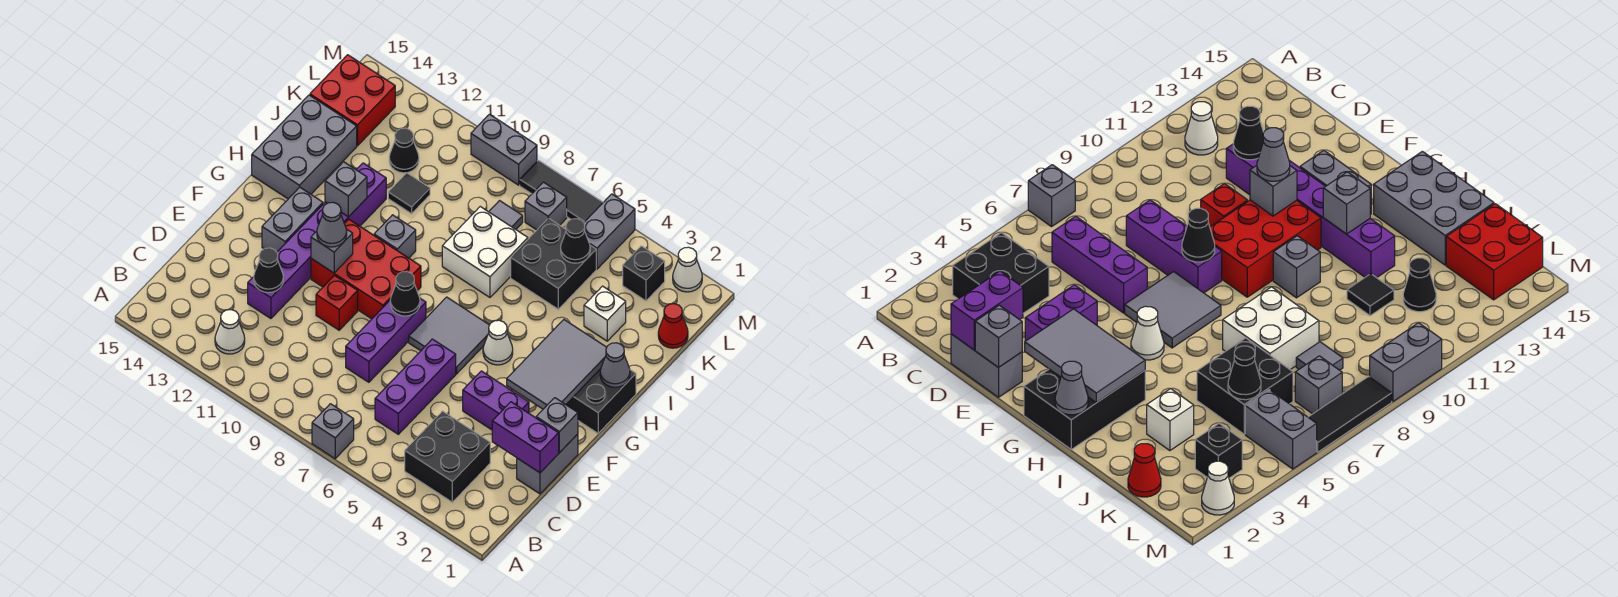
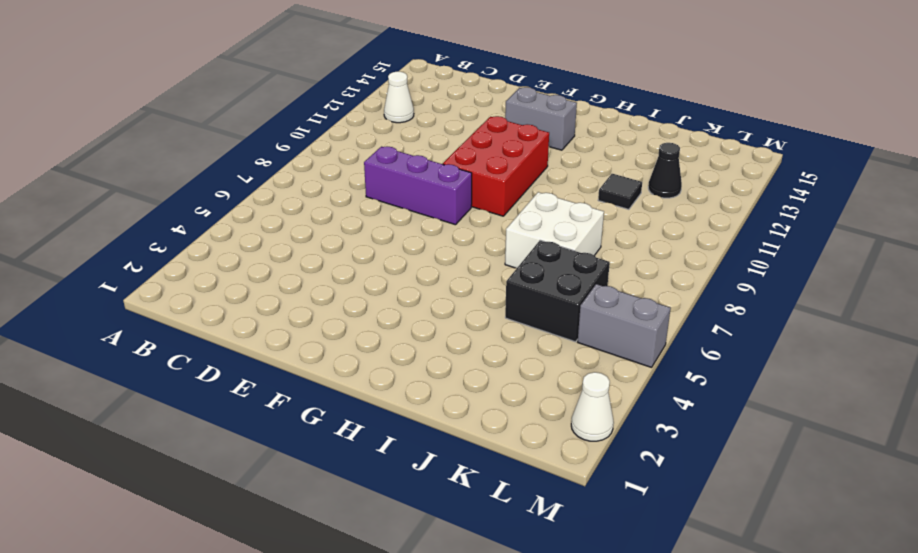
none -> grey brick A7 level 1
none -> black brick B3:C4 level 1
none -> purple brick C6:E6 level 1
none -> grey brick D1:E1 level 1

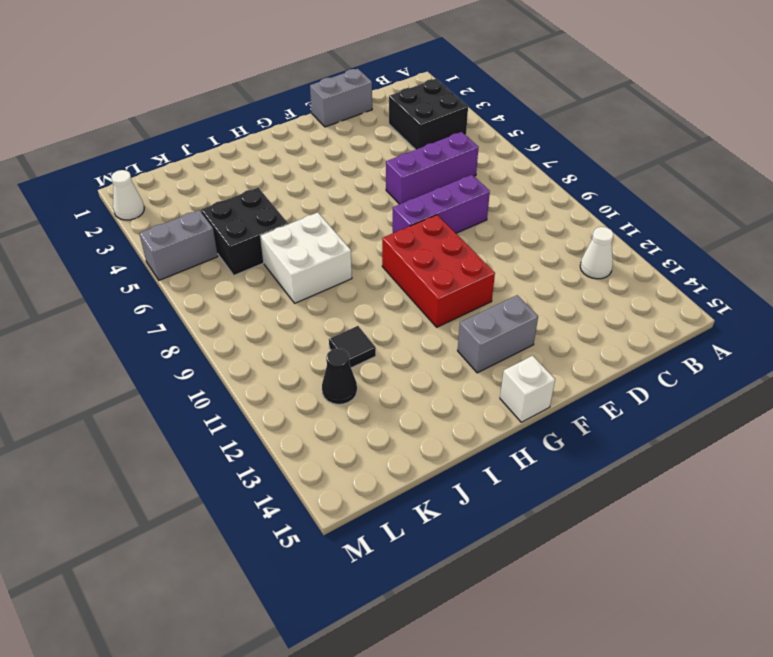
white brick G15 level 1 -> white brick J3 level 1
none -> grey brick A7 level 1
none -> purple brick D12:I12 level 1
none -> purple brick E3:E4 level 1
none -> red brick E10 level 1

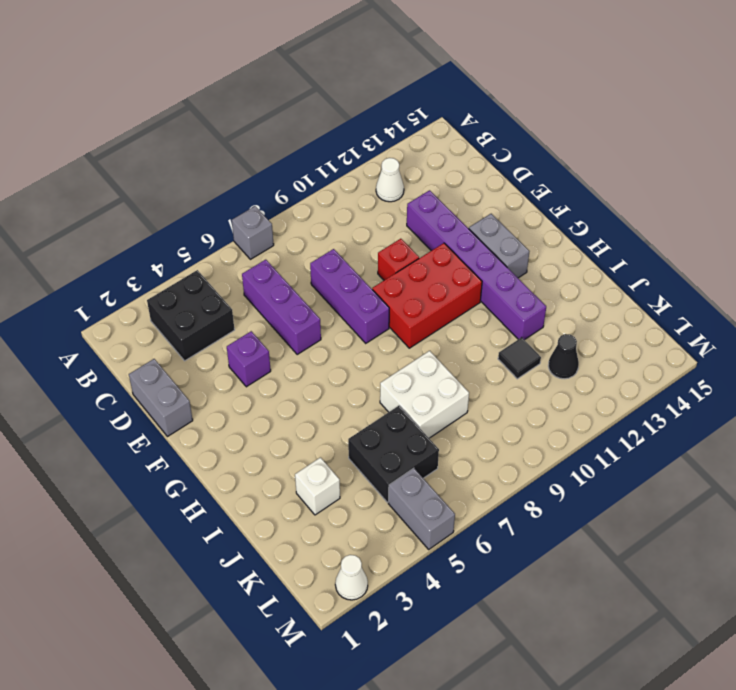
purple brick E4 level 1 -> purple brick E3:E4 level 1
none -> grey tile F6:G7 level 1
none -> black brick G1:H3 level 1
none -> white cone G5 level 1
none -> grey brick H10 level 1

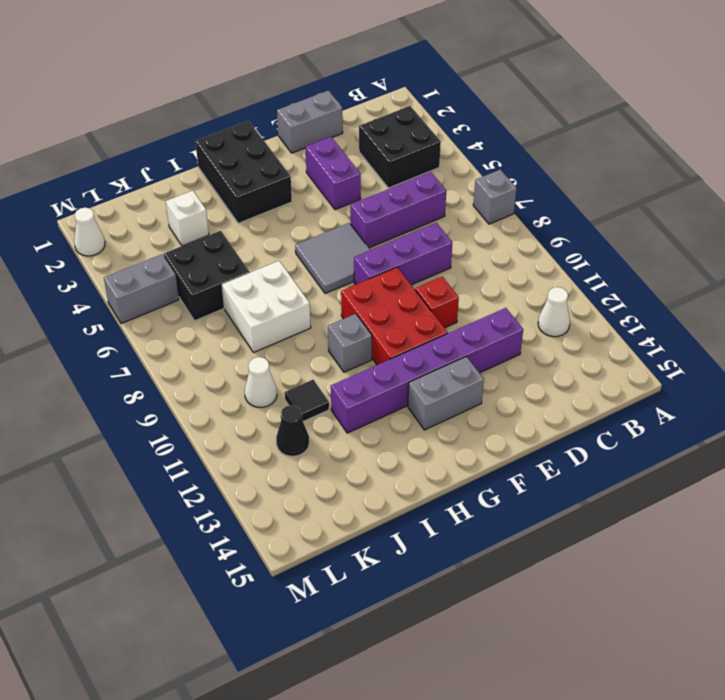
white cone K10 level 1 -> white cone G5 level 1
none -> grey brick H14:J15 level 1
none -> red cone K1 level 1
none -> grey tile K8 level 1
none -> red brick K14:L15 level 1

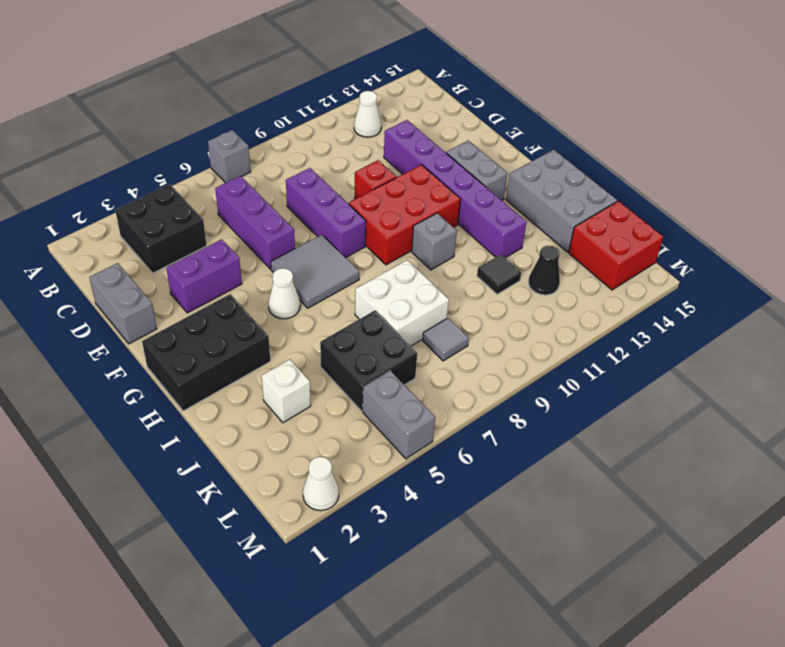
none -> red cone K1 level 1
none -> black brick L3 level 1
none -> grey brick L7 level 1
none -> black tile M6:M8 level 1

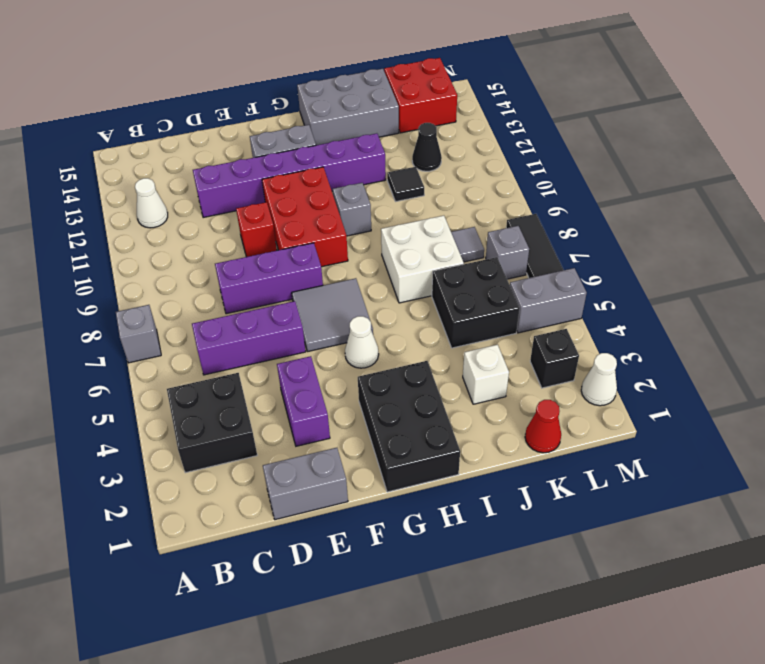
none -> grey brick M9:M10 level 1
none -> purple brick D1:D2 level 2
none -> black cone D12 level 2
none -> grey brick E1 level 2

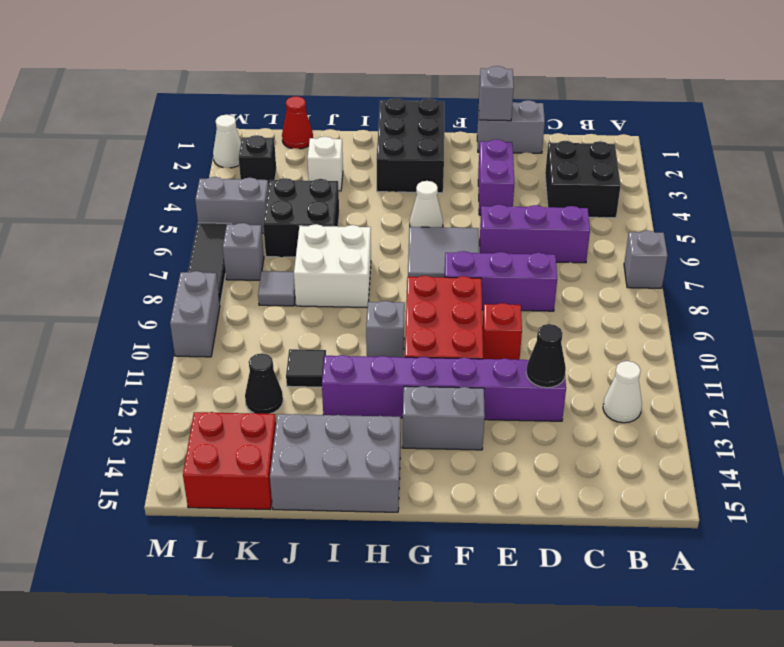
none -> purple brick D1:D2 level 2
none -> grey tile F2:H3 level 2
none -> black cone F8 level 2
none -> grey brick F11 level 2

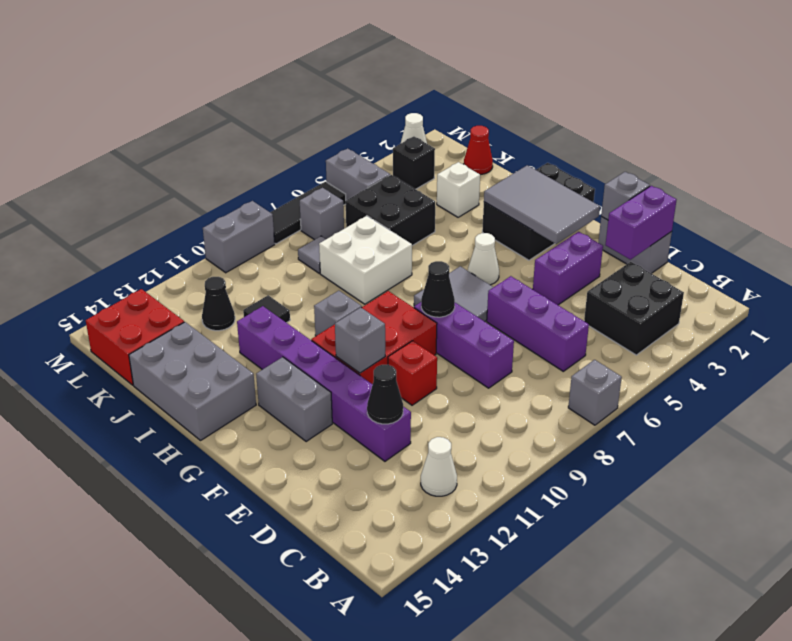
none -> grey cone H1 level 2
none -> grey brick H12 level 2
none -> black cone K5 level 2
none -> grey cone F11 level 3

